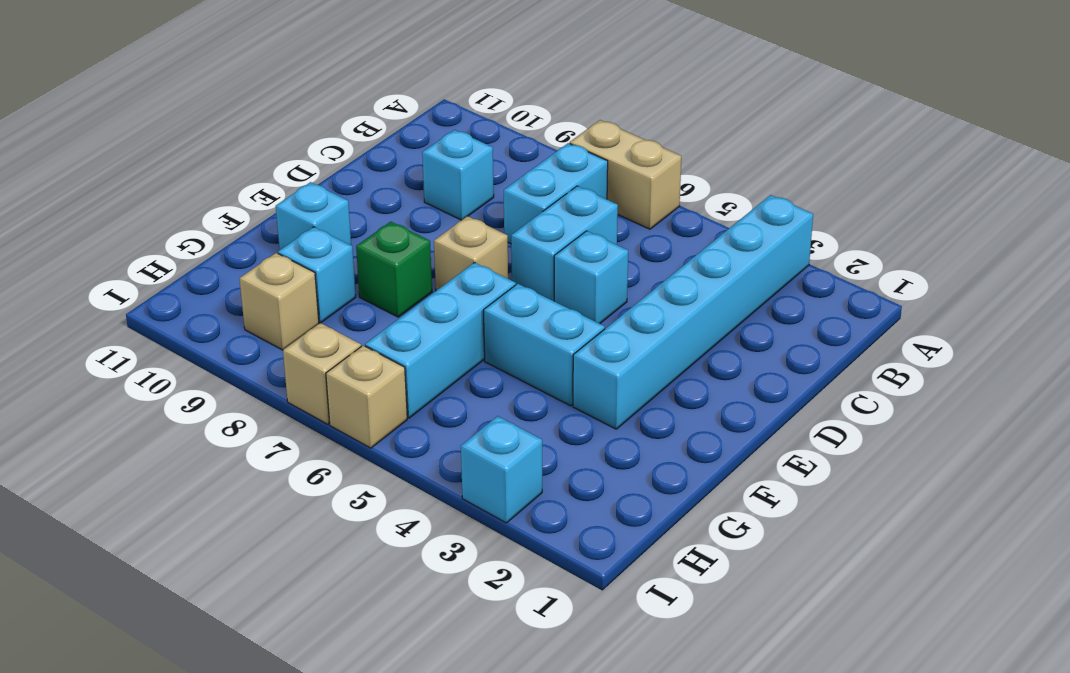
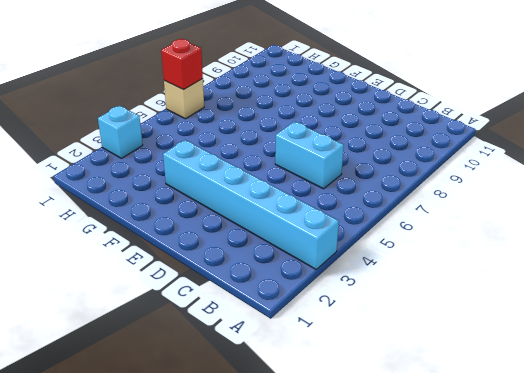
red brick I6 level 2 -> none
none -> tan brick A6:A7 level 1
none -> cyan brick B7:C7 level 1
none -> cyan brick C9 level 1

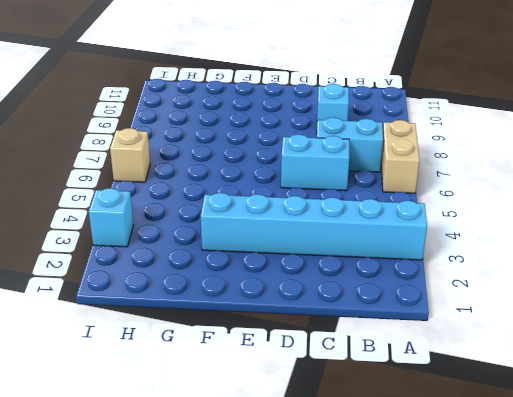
none -> cyan brick D5 level 1
none -> tan brick E7 level 1
none -> cyan brick F4:F5 level 1

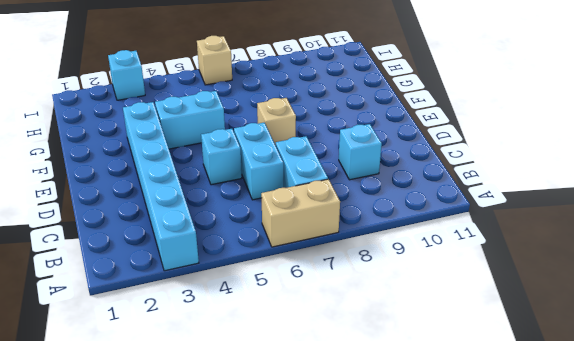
none -> cyan brick F6:H6 level 1
none -> green brick F8 level 1
none -> cyan brick F10 level 1

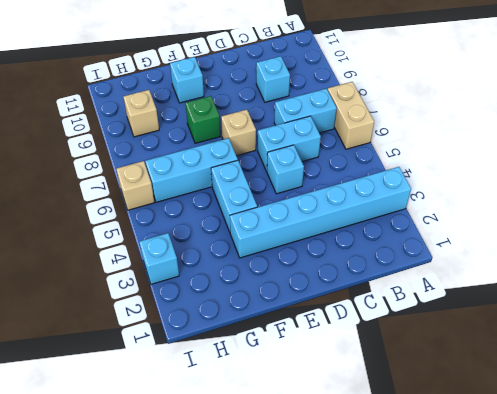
none -> cyan brick G9 level 1
none -> tan brick I7 level 1

